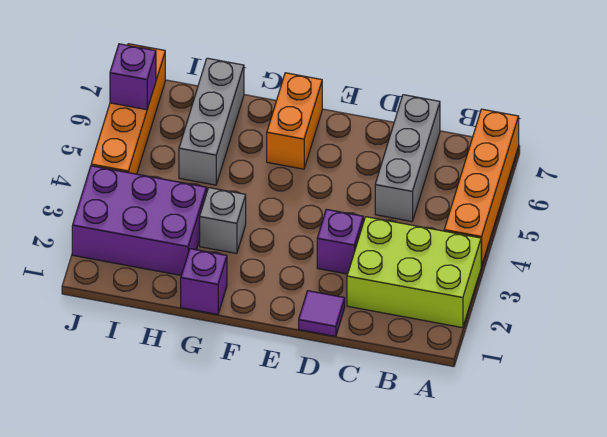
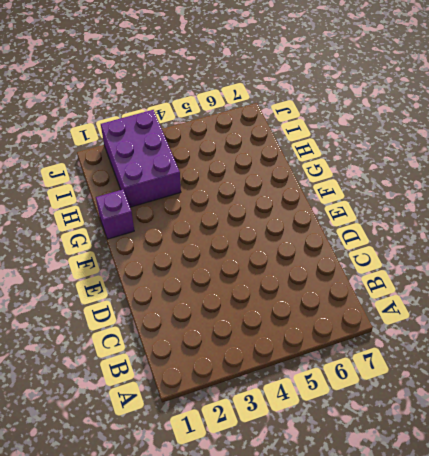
none -> lime brick A2:C3 level 1
none -> orange brick A4:A7 level 1
none -> grey brick C5:C7 level 1

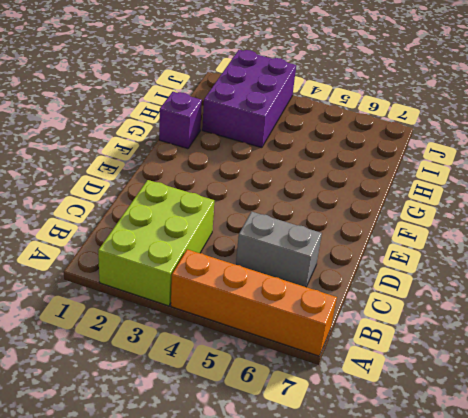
grey brick C5:C6 level 1 -> grey brick C5:C7 level 1
none -> purple tile D1 level 1
none -> purple brick D3 level 1
none -> orange brick F6:F7 level 1

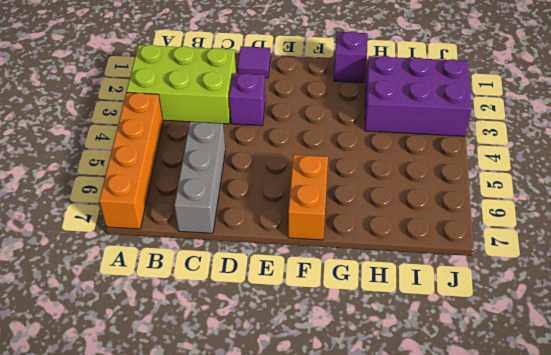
none -> grey brick G3 level 1
none -> grey brick H5:H7 level 1
none -> orange brick J4:J7 level 1

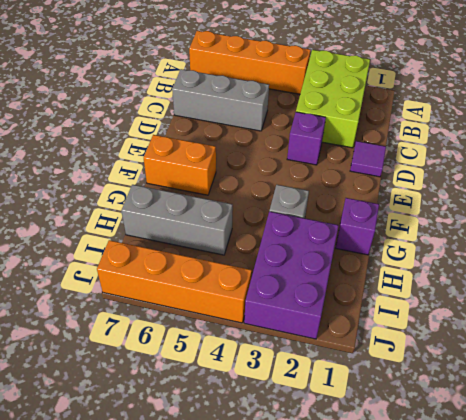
none -> purple brick J6 level 2

